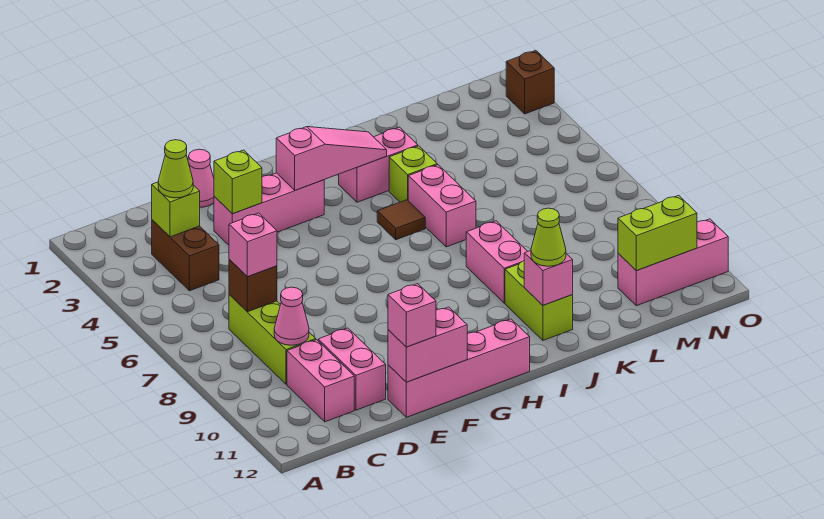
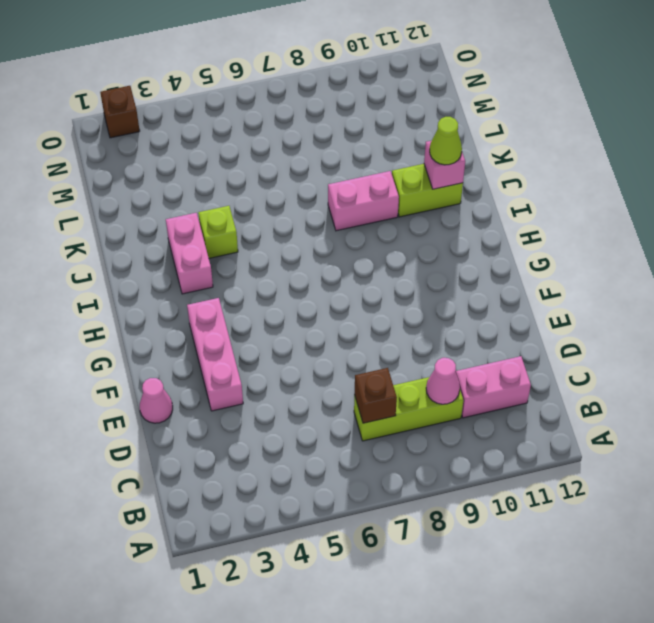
none -> brown brick C3:C4 level 1
none -> pink brick D10:D11 level 1
none -> pink brick E12:H12 level 1

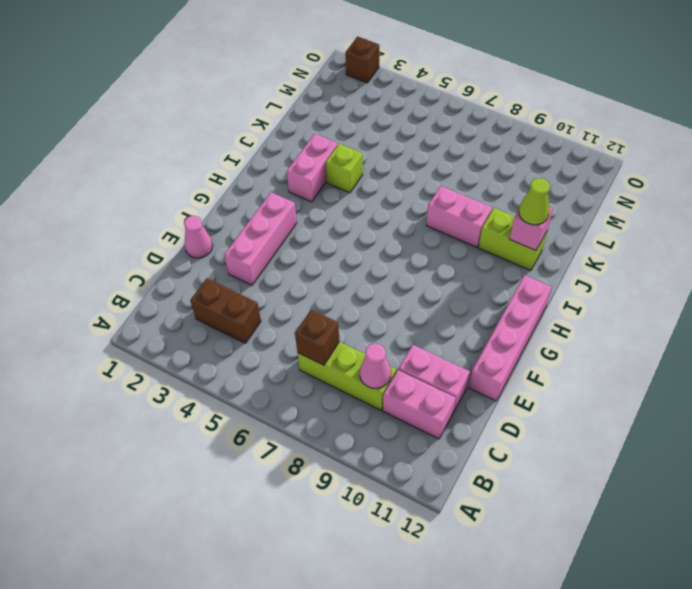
none -> brown tile I5 level 1
none -> pink brick J5:J6 level 1
none -> pink brick M11:O11 level 1

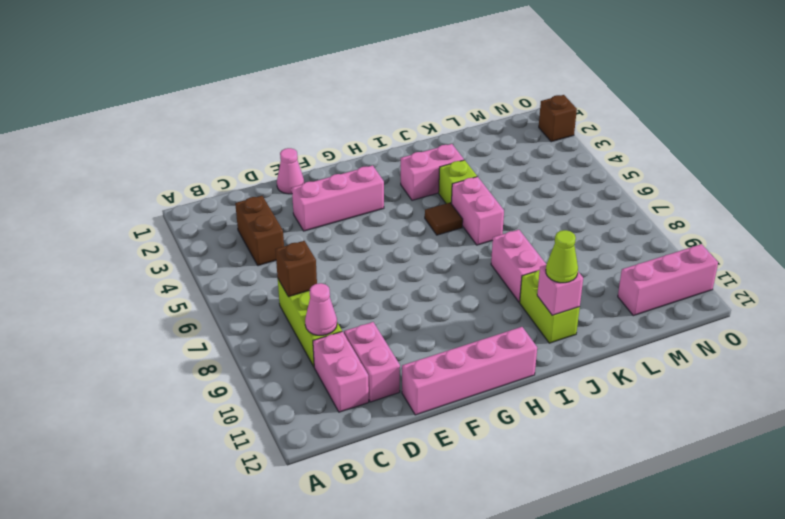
none -> lime brick C3 level 2
none -> lime brick E3 level 2
none -> pink brick E12:F12 level 2

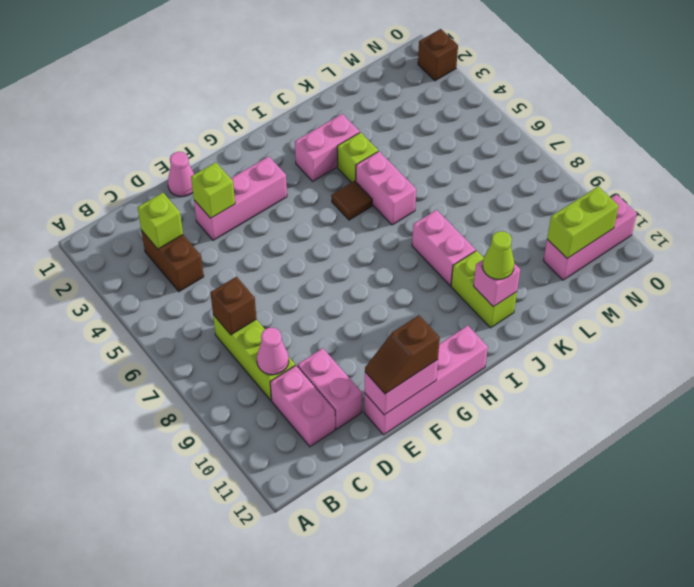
brown slope E12:F12 level 3 top F -> pink brick E12 level 3
none -> pink slope G3:I3 level 2 top G
none -> lime cone C3 level 3
none -> pink brick C7 level 3

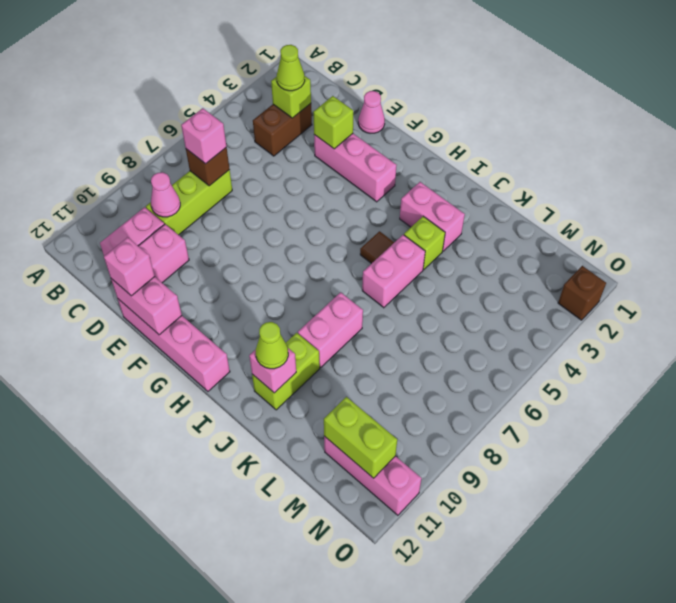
none -> pink slope G3:I3 level 2 top G

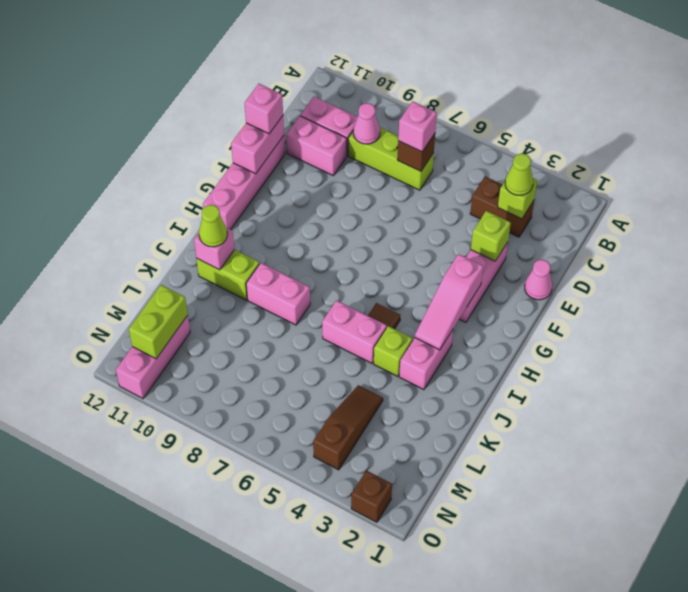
brown slope L4:N4 level 1 top N -> none

